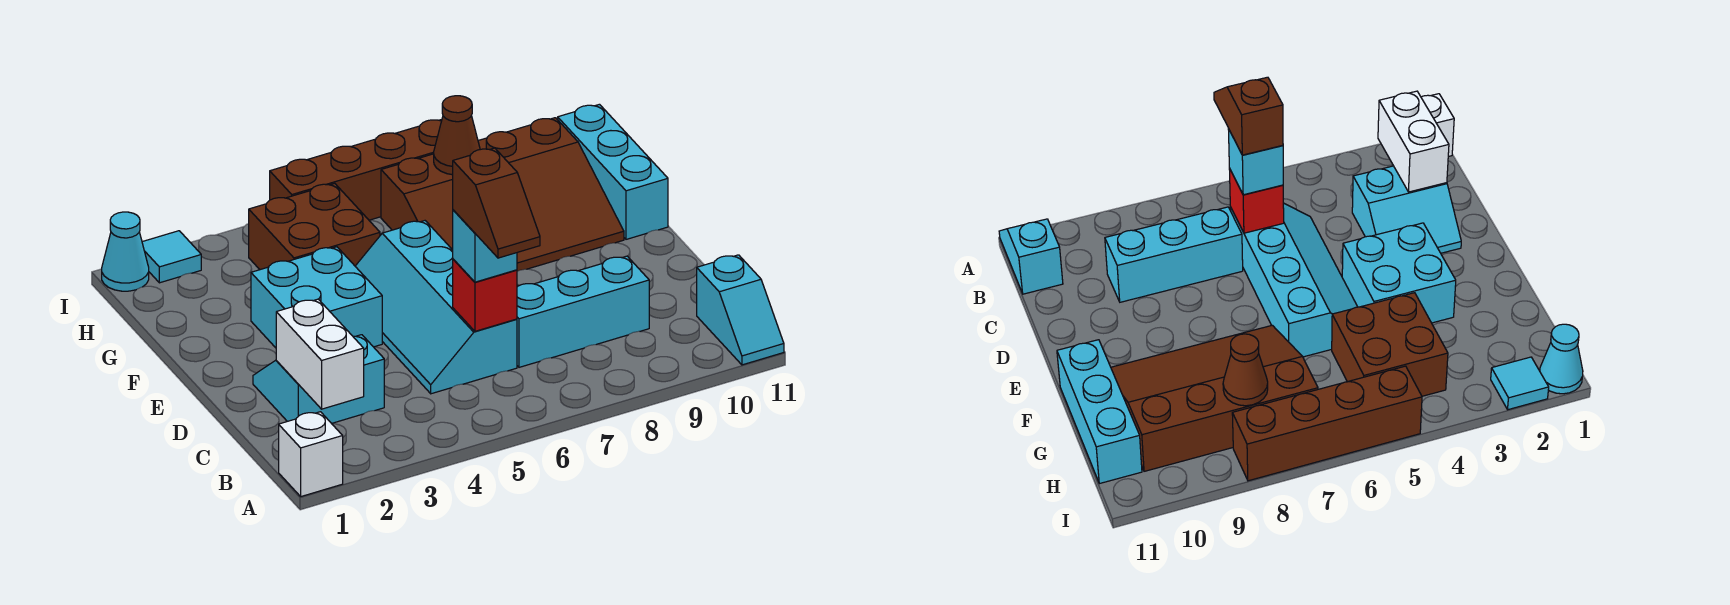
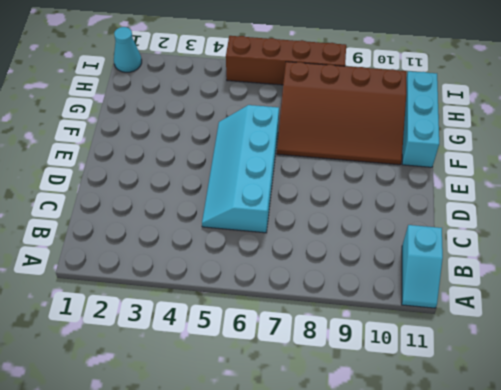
none -> white brick A1 level 1
none -> cyan slope C2:D3 level 1 top C
none -> cyan brick C7:C9 level 1

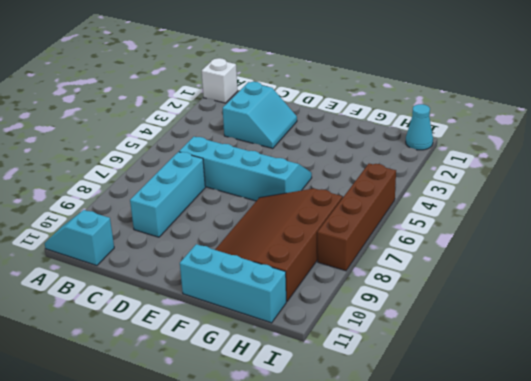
none -> cyan brick E3:F4 level 1
none -> brown brick G4:H5 level 1
none -> cyan tile I2 level 1

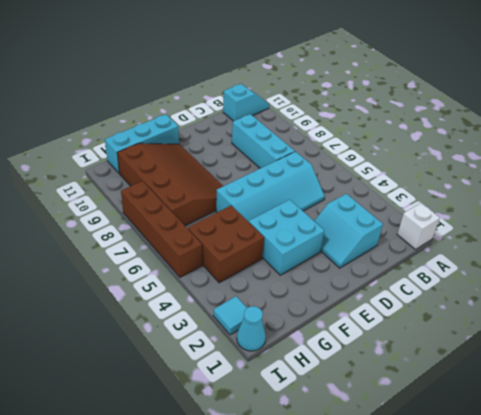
none -> white brick B2:C2 level 2
none -> red brick C6 level 2
none -> brown cone H8 level 2

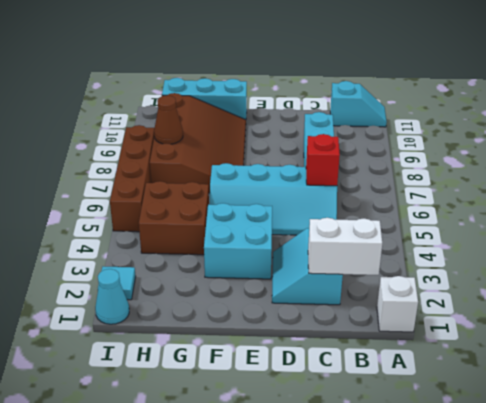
none -> cyan brick C6 level 3
none -> brown slope B6:C6 level 4 top C

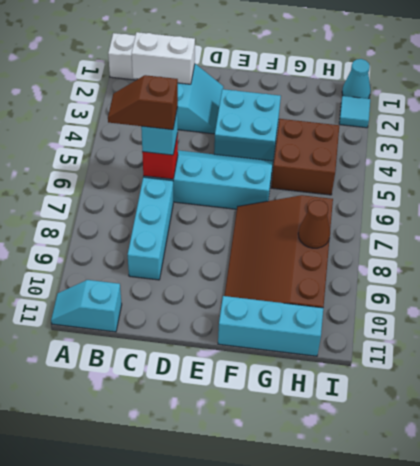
none -> brown brick I5:I8 level 1

